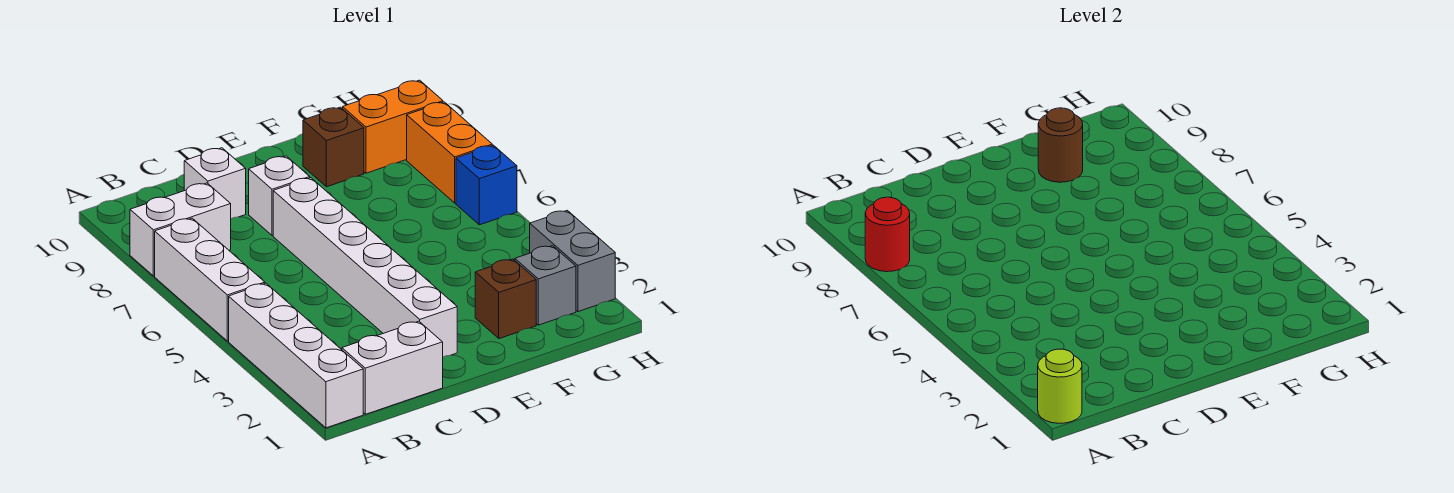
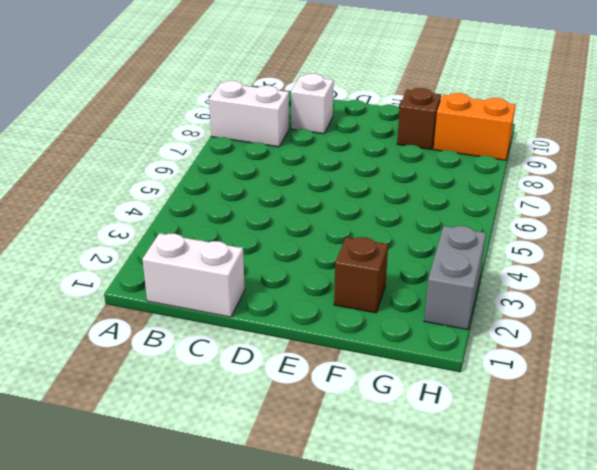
none -> white brick A1:A4 level 1
none -> white brick A5:A7 level 1
none -> white brick D2:D7 level 1

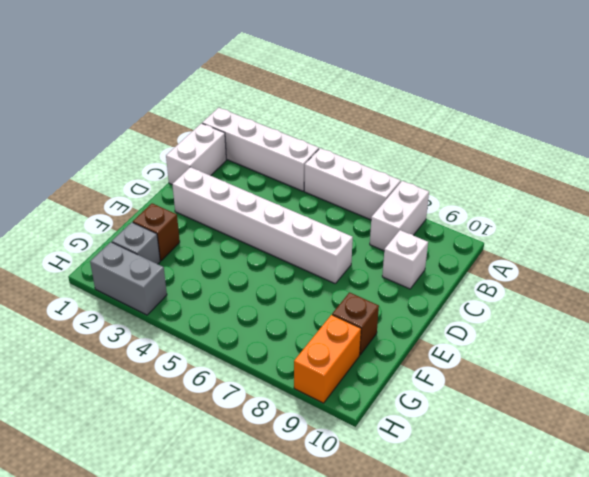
none -> white brick D8 level 1
none -> blue brick H6 level 1
none -> orange brick H7:H8 level 1

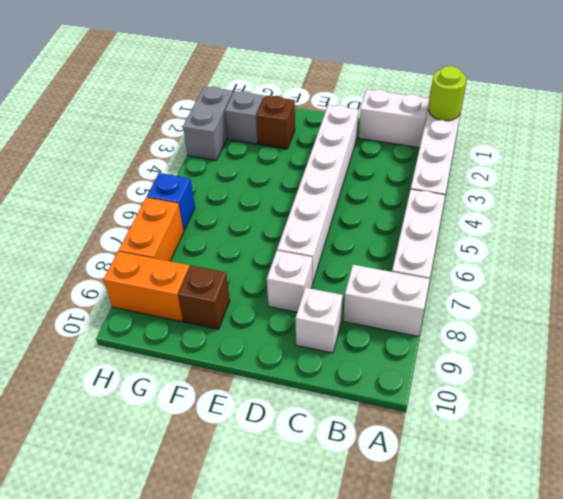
none -> red round brick A8 level 2
none -> brown round brick F9 level 2

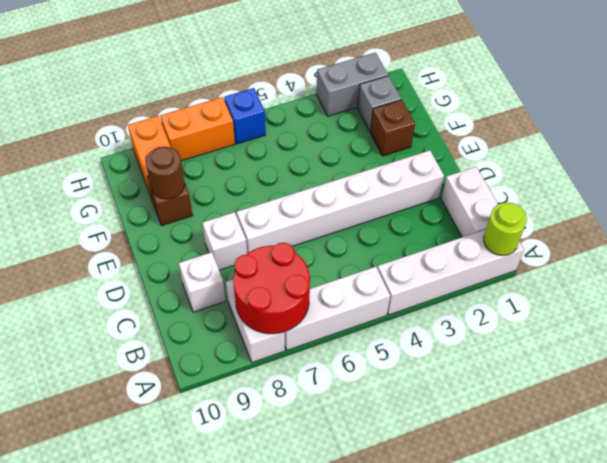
red round brick A7:B8 level 2 -> red round brick A8 level 2

